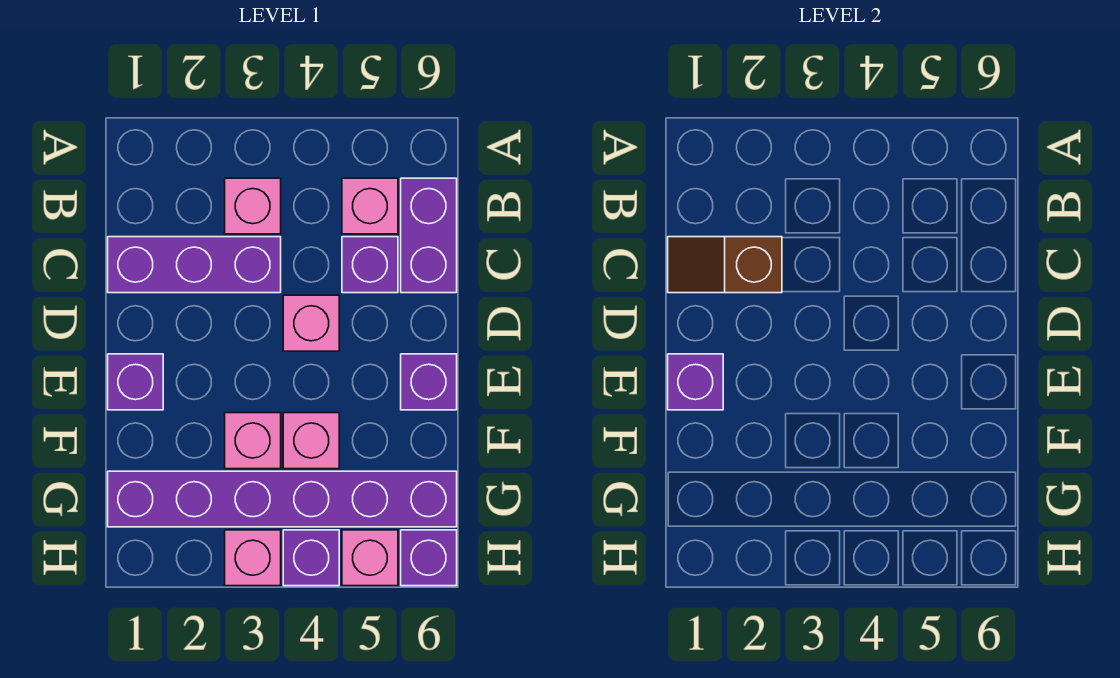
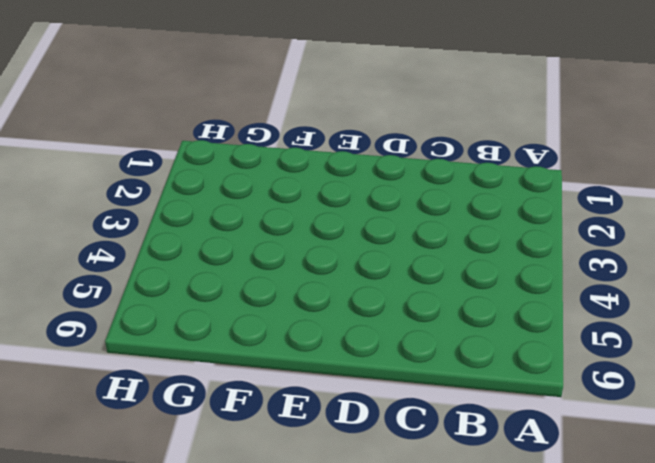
none -> pink brick B3 level 1
none -> pink brick B5 level 1
none -> purple brick B6:C6 level 1

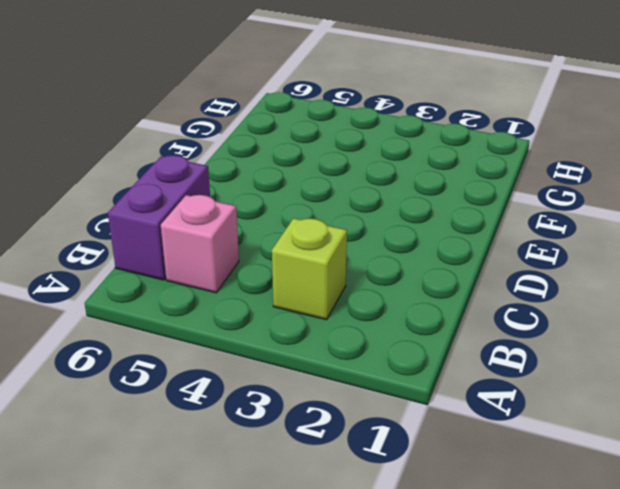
lime brick B3 level 1 -> pink brick B3 level 1
none -> purple brick C1:C3 level 1
none -> purple brick C5 level 1
none -> pink brick D4 level 1

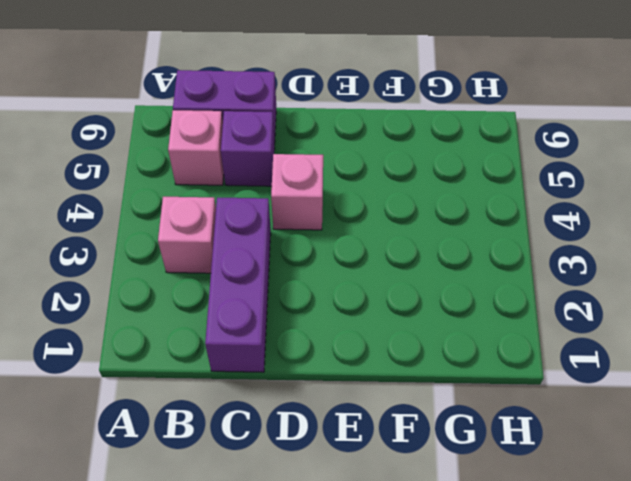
none -> purple brick E1 level 1
none -> purple brick E6 level 1
none -> pink brick F3 level 1

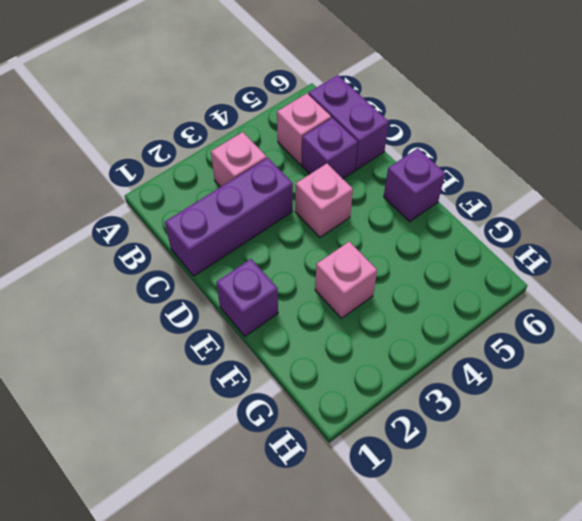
none -> pink brick F4 level 1
none -> purple brick G1:G6 level 1
none -> pink brick H3 level 1

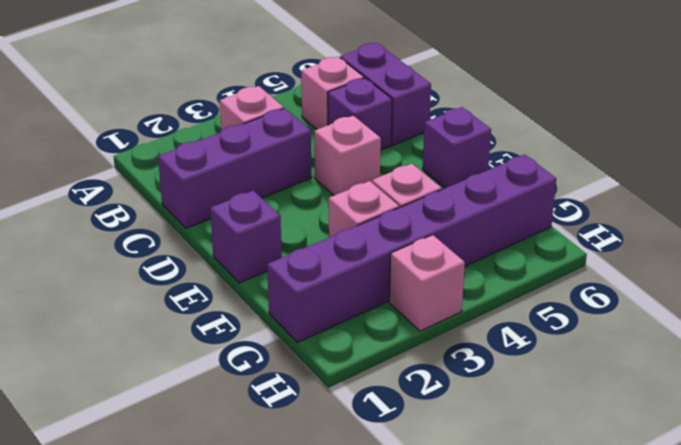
none -> purple brick H4 level 1
none -> pink brick H5 level 1
none -> purple brick H6 level 1

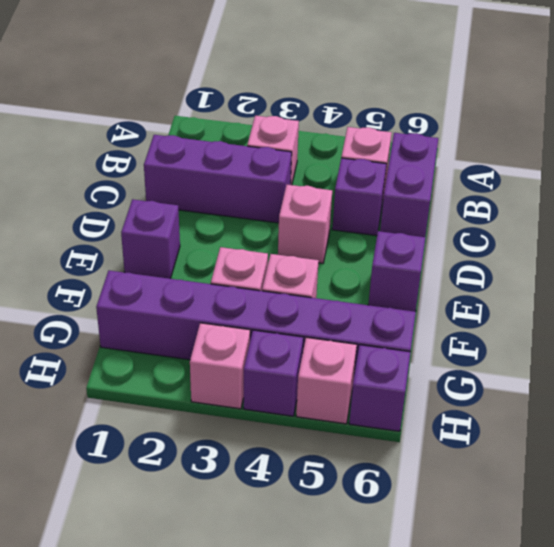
none -> brown slope C1:C2 level 2 top 2
none -> purple brick E1 level 2

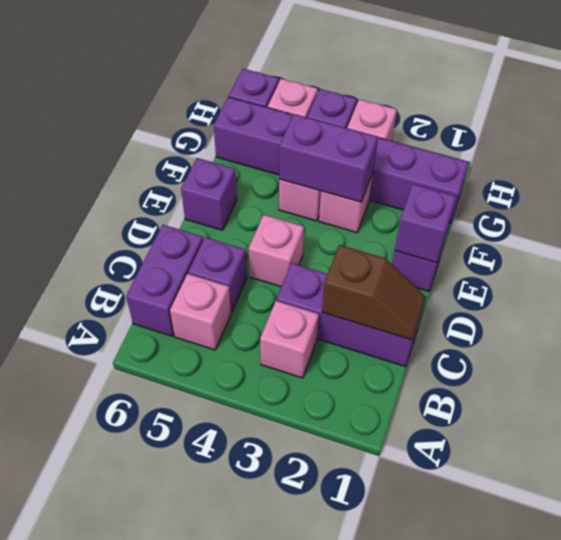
purple brick F3:F4 level 2 -> none

